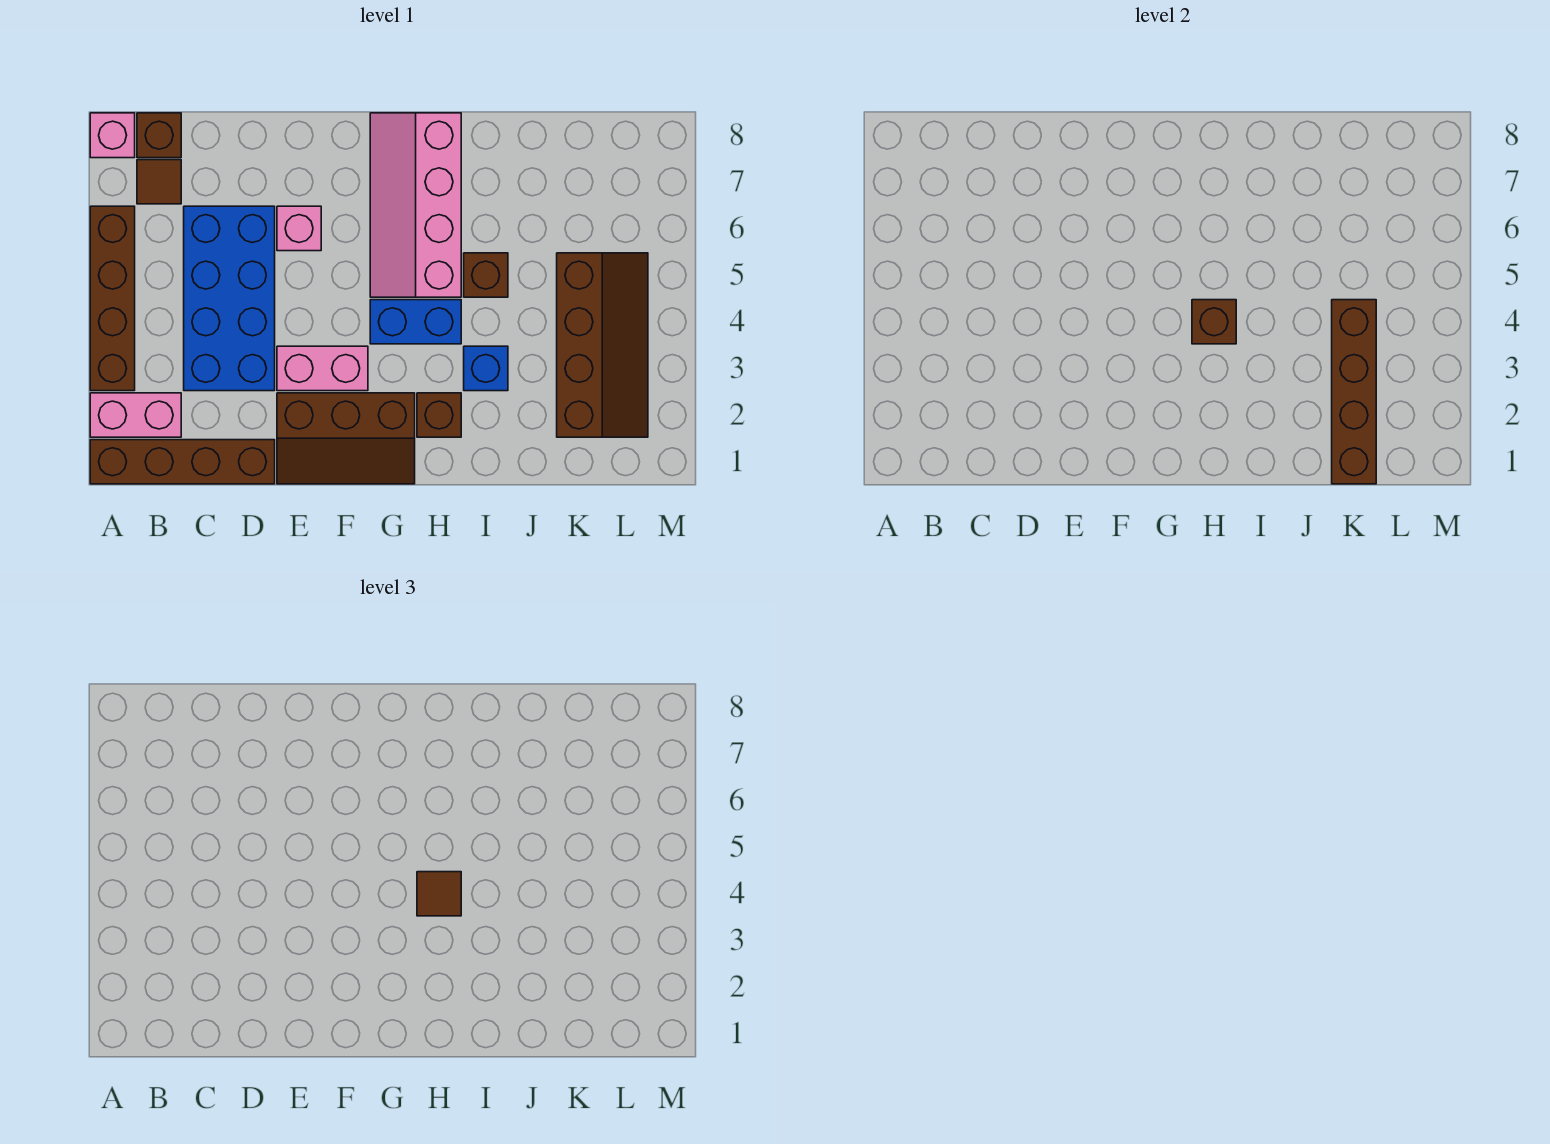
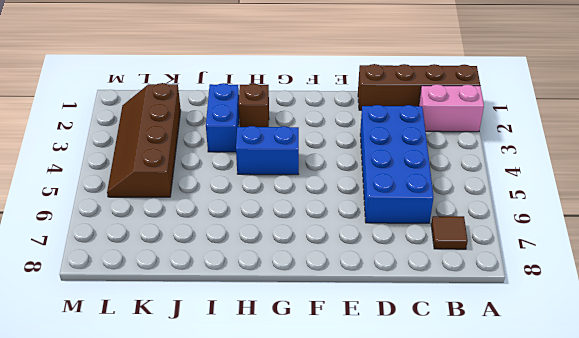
blue brick I2:I3 level 1 -> blue brick I3 level 1
none -> brown brick A3:A6 level 1
none -> pink brick A8 level 1
none -> brown brick B8 level 1

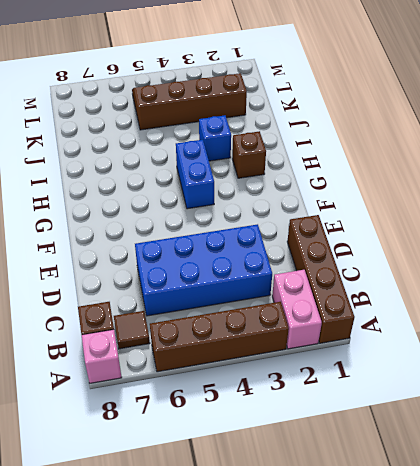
none -> brown slope E1:G2 level 1 top 2
none -> pink brick E3:F3 level 1
none -> pink brick E6 level 1

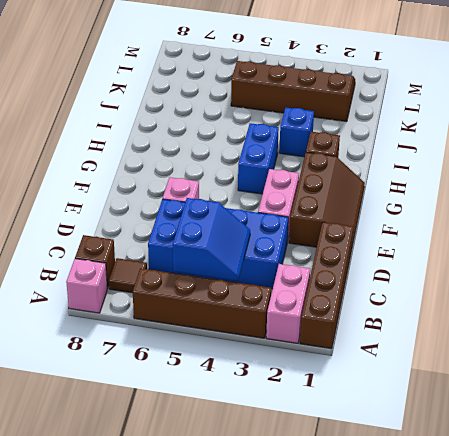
blue slope B4:C5 level 2 top 5 -> none
none -> pink slope G5:H8 level 1 top H
none -> brown brick I5 level 1
none -> brown brick H4 level 2

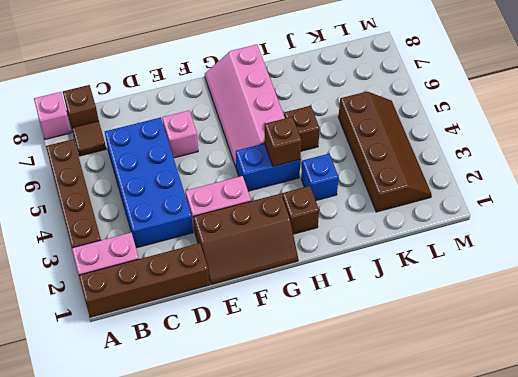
none -> brown brick K1:K4 level 2
none -> brown tile H4 level 3

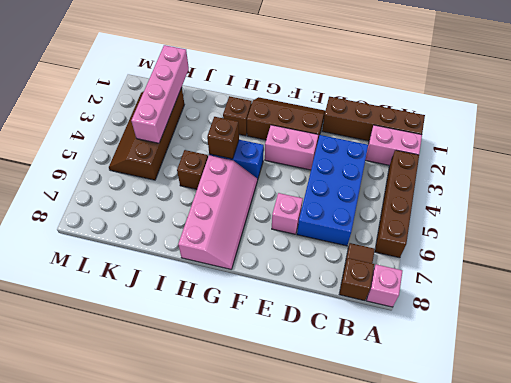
pink brick K1:K4 level 2 -> brown brick K1:K4 level 2
none -> blue brick I3 level 1
none -> brown tile H4 level 3

